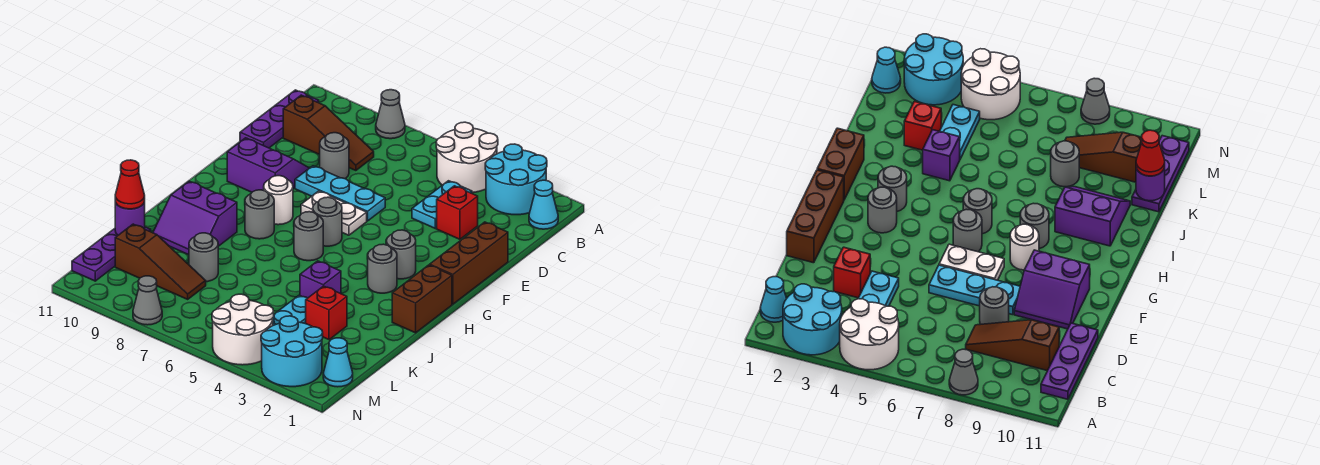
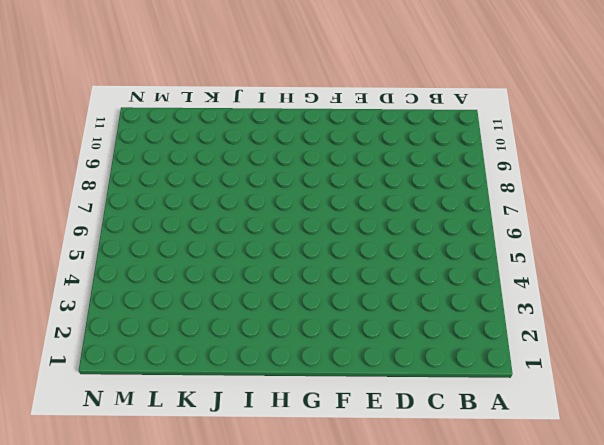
none -> cyan round brick A2:B3 level 1
none -> white round brick A4:B5 level 1
none -> grey cone A8 level 1
none -> cyan cone B1 level 1

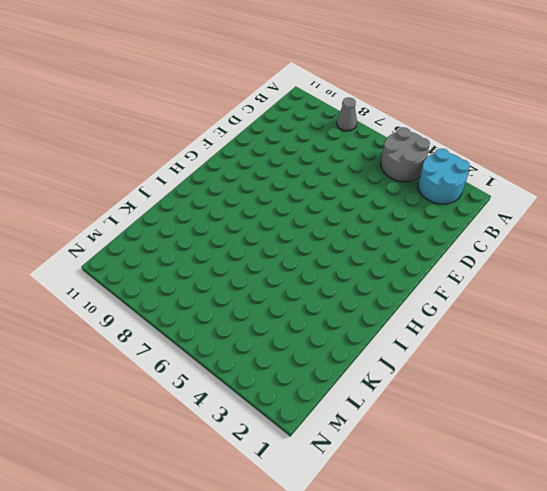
grey round brick A4:B5 level 1 -> white round brick A4:B5 level 1
none -> cyan cone B1 level 1
none -> purple plate B11:D11 level 1
none -> cyan plate C4:D4 level 1
none -> brown slope C8:C10 level 1 top 10

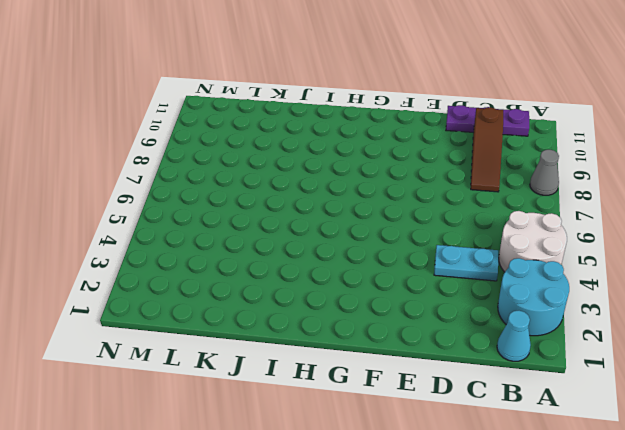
none -> red brick D3 level 1
none -> grey round brick D8 level 1
none -> brown brick E1:G1 level 1
none -> cyan plate E6:E8 level 1

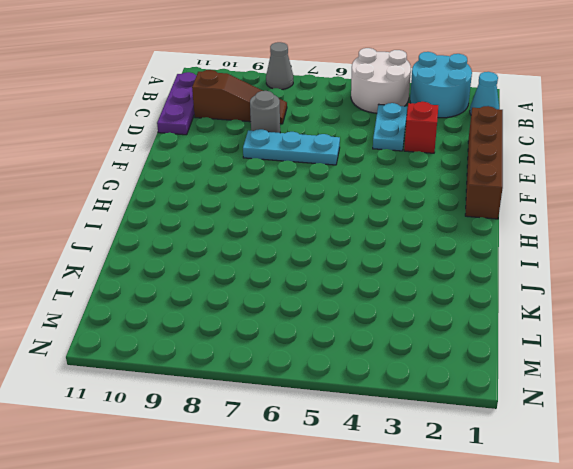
brown brick D1:G1 level 1 -> brown brick E1:G1 level 1
none -> purple slope E9:F10 level 1 top F
none -> white plate F6:F7 level 1
none -> grey round brick G3 level 1
none -> grey round brick G6 level 1

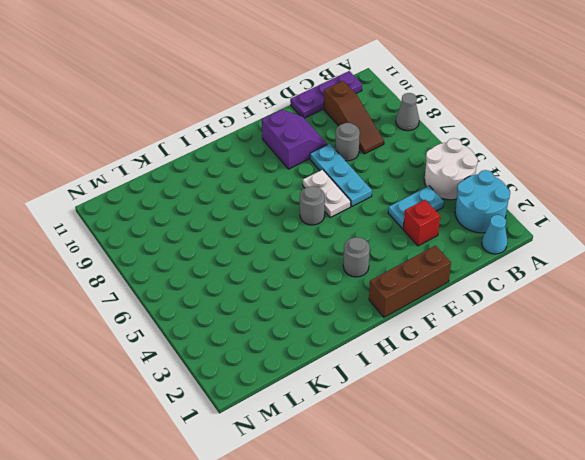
none -> white round brick G8 level 1
none -> brown brick H1:I1 level 1
none -> grey round brick H3 level 1
none -> grey round brick H6 level 1

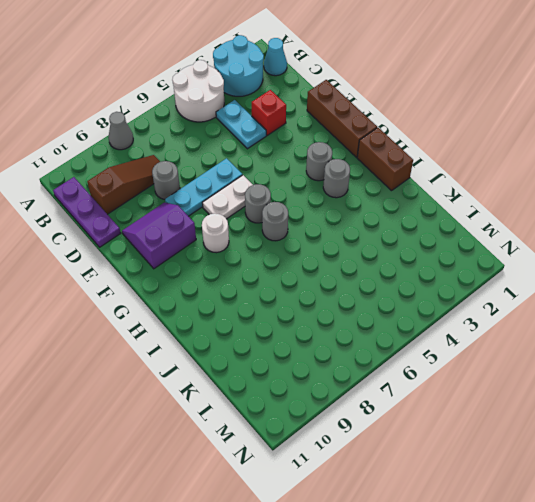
none -> grey round brick H8 level 1
none -> purple slope I9:J10 level 1 top I
none -> purple brick J4 level 1
none -> red brick K3 level 1

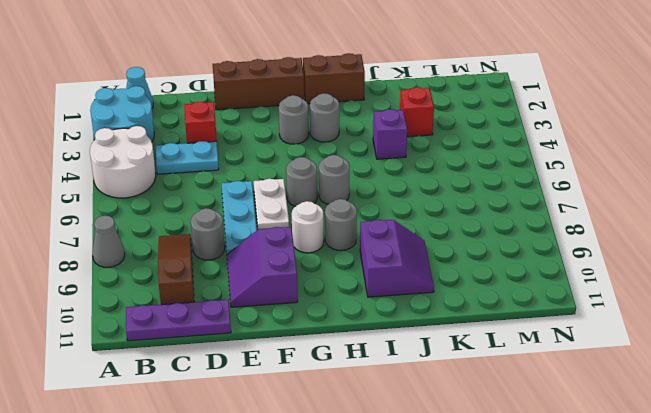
none -> cyan plate K4:L4 level 1
none -> grey round brick K8 level 1
none -> purple plate K11:M11 level 1
none -> brown slope L8:L10 level 1 top 10

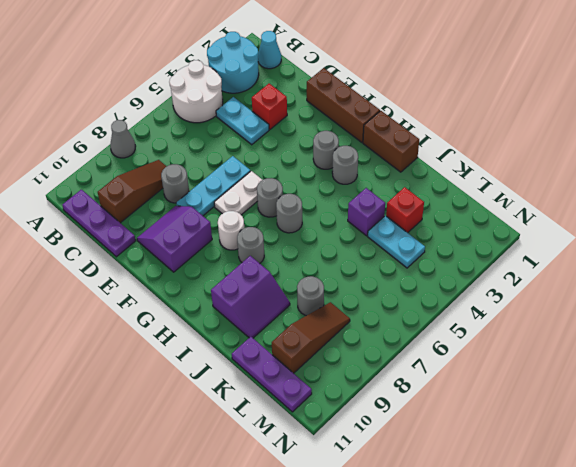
none -> cyan cone M1 level 1
none -> cyan round brick M2:N3 level 1
none -> white round brick M4:N5 level 1
none -> grey cone N8 level 1

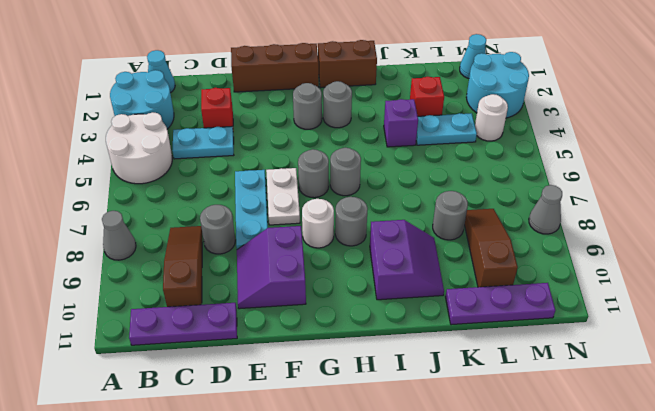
white round brick M4 level 1 -> white round brick M4:N5 level 1
none -> purple round brick K11 level 2
none -> red cone K11 level 3

